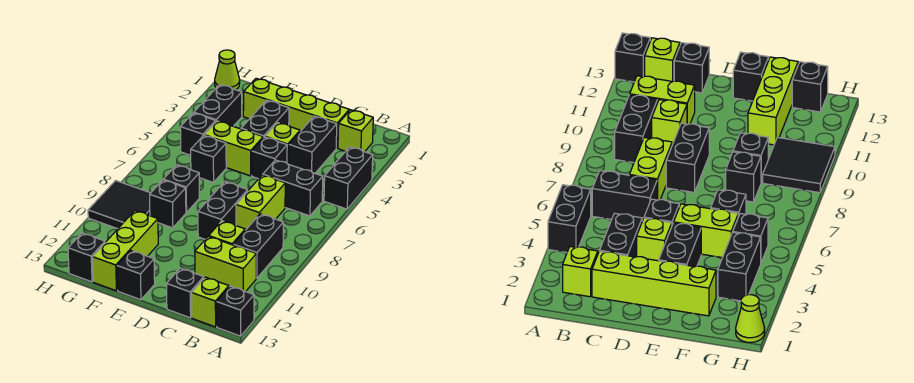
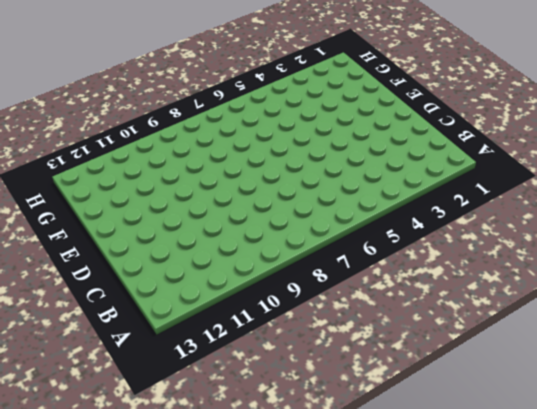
none -> black brick A4:A5 level 1
none -> black brick A13 level 1
none -> lime brick B2 level 1

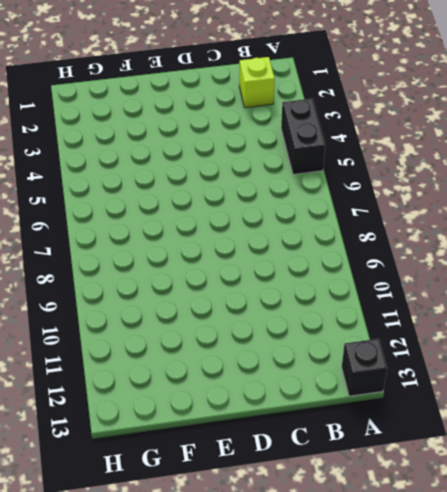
none -> black brick B6:C6 level 1
none -> black brick B9:B10 level 1
none -> lime brick B11:C11 level 1

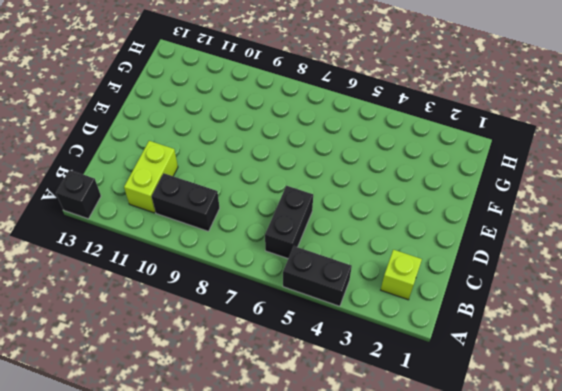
none -> lime brick B13 level 1
none -> lime brick C2:F2 level 1
none -> black brick C3:C4 level 1

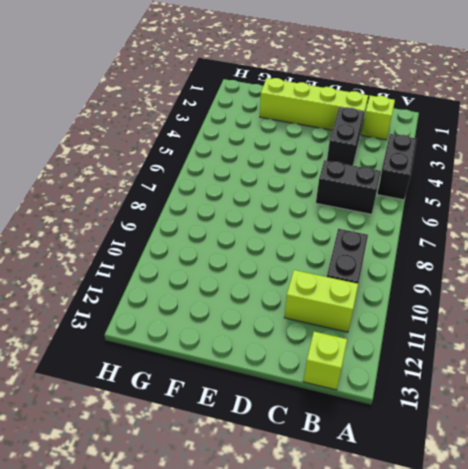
none -> black brick A13 level 1
none -> lime brick C7:C8 level 1
none -> lime brick C10 level 1

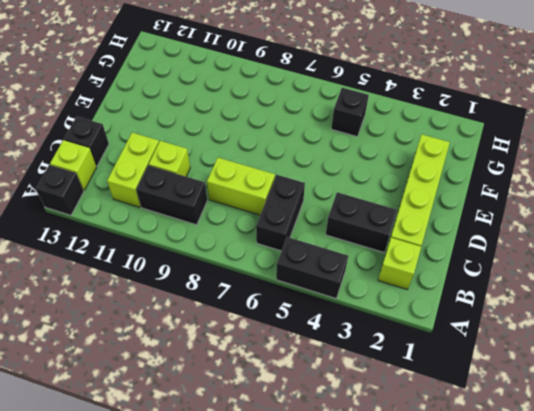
none -> lime brick D4 level 1
none -> black brick D5 level 1
none -> black brick D8:D9 level 1

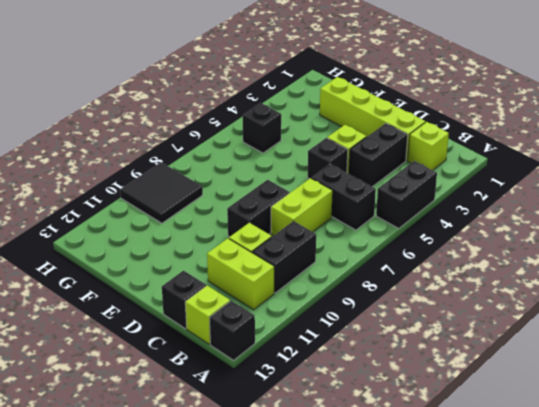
none -> black brick E3:E4 level 1
none -> lime brick E5:F5 level 1
none -> black brick E13 level 1

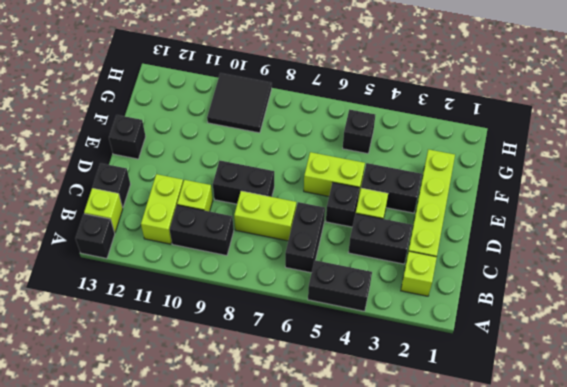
lime brick E5:E6 level 1 -> lime brick E5:F5 level 1
none -> black brick F6 level 1
none -> black brick F8 level 1
none -> black brick F9 level 1

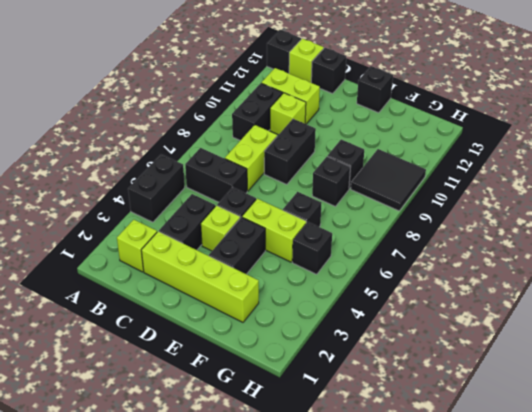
none -> lime brick F11:F13 level 1
none -> black brick G3:G4 level 1
none -> black brick G13 level 1

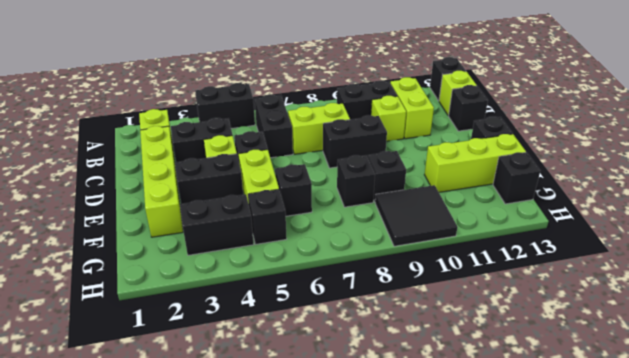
none -> lime cone H1 level 1

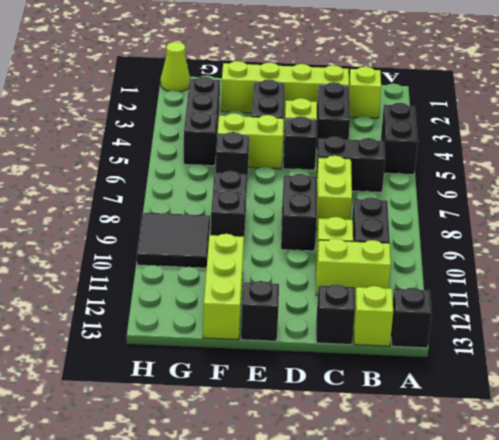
none -> black brick G13 level 1

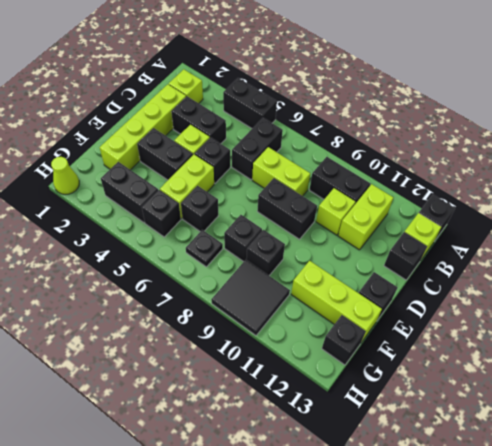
black plate G7 level 1 -> none

